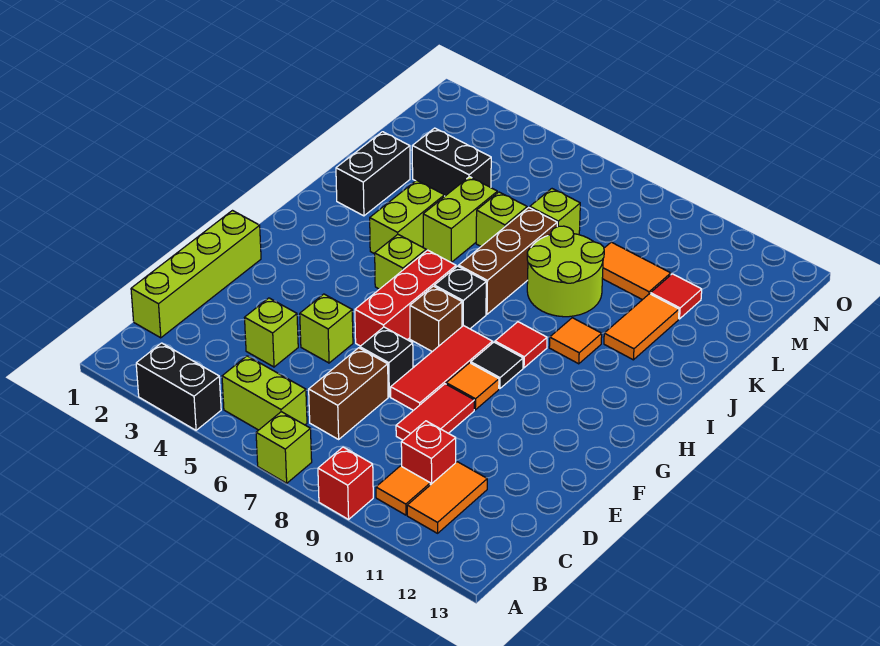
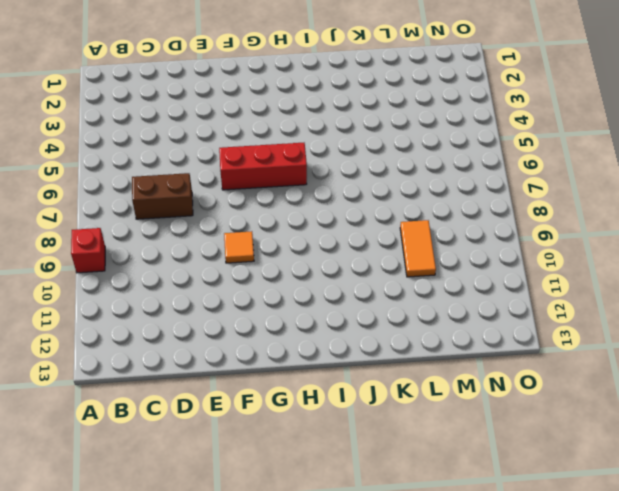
none -> black brick A3:A4 level 1
none -> lime brick A7 level 1
none -> lime brick B5:B6 level 1
none -> orange tile B10 level 1

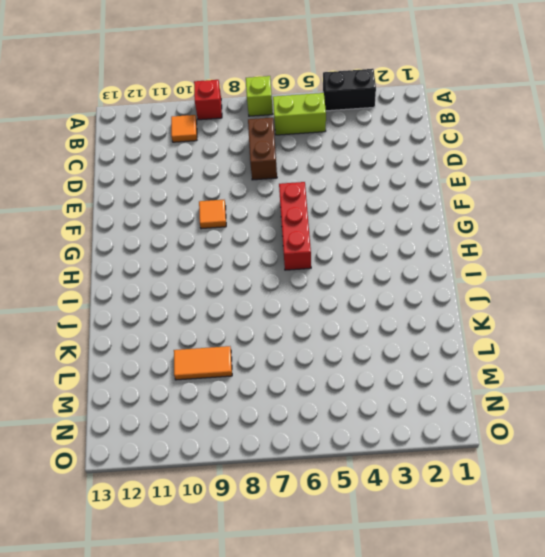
none -> orange tile B11:C11 level 1
none -> lime brick C1:F1 level 1
none -> red brick C10 level 1
none -> lime brick D4 level 1

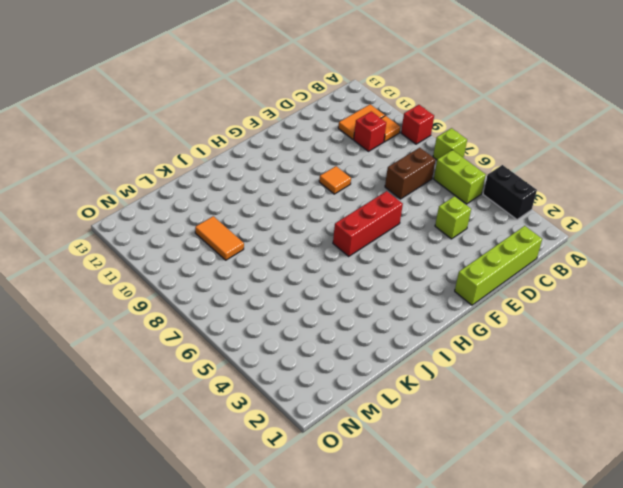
none -> red tile D9:E9 level 1
none -> lime brick E5 level 1
none -> black brick E7 level 1
none -> red tile E8:G8 level 1

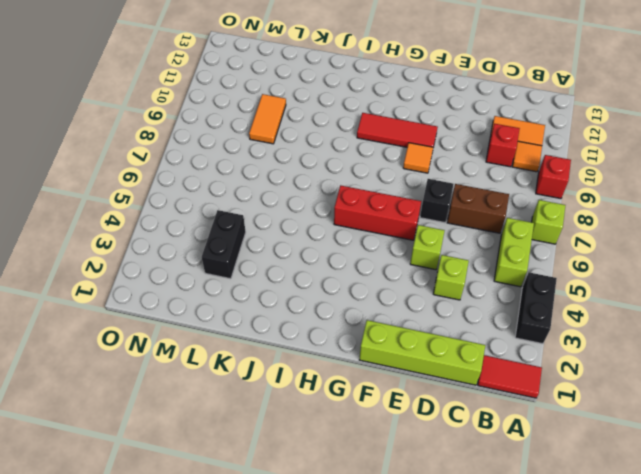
red tile A1:B1 level 1 -> red tile D9:E9 level 1
red tile F10:H10 level 1 -> red tile E8:G8 level 1
none -> brown brick G7 level 1
none -> black tile G9 level 1
none -> lime brick H5 level 1
none -> black brick H7 level 1

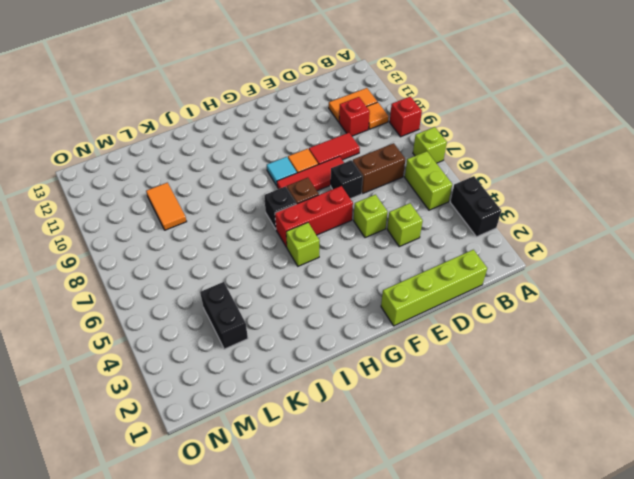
cyan tile G9 level 1 -> black tile G9 level 1
none -> red tile H9 level 1
none -> lime brick I4:J4 level 1
none -> brown brick I7:K7 level 1
none -> orange tile I10 level 1

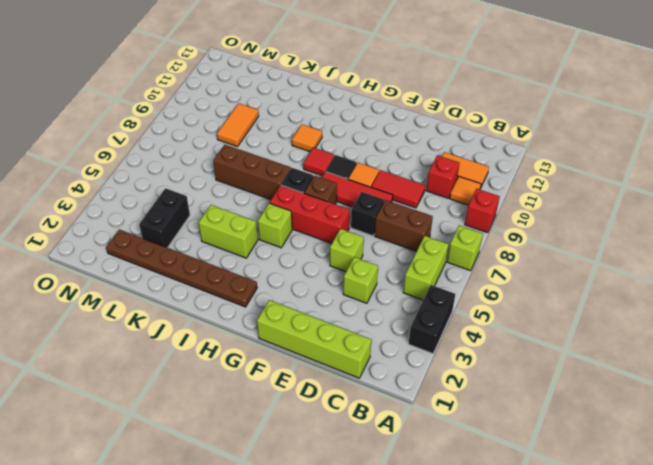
brown plate H2:M2 level 1 -> black brick J2:K2 level 1
none -> lime brick J5:K5 level 1
none -> lime round brick J8:K9 level 1
none -> orange tile J11:K11 level 1
none -> lime brick K6 level 1

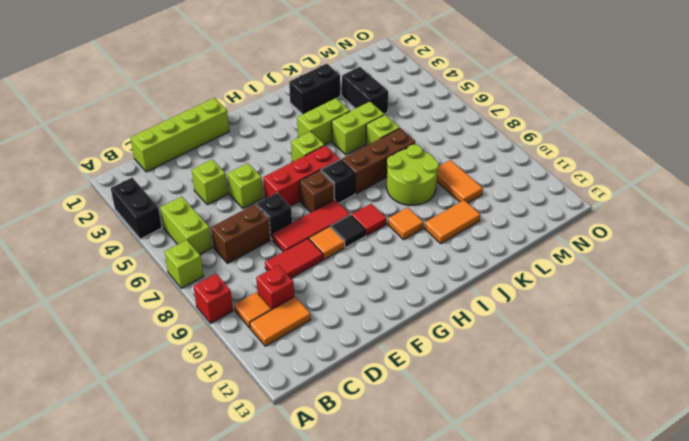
none -> lime brick L7 level 1
none -> red tile L11 level 1

